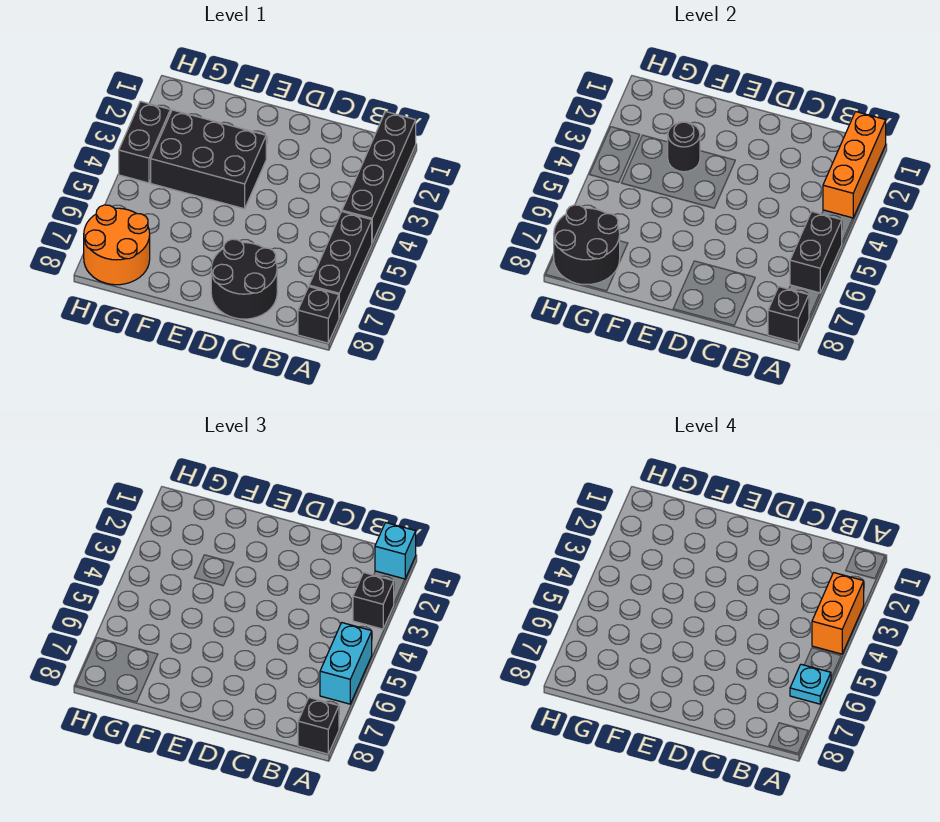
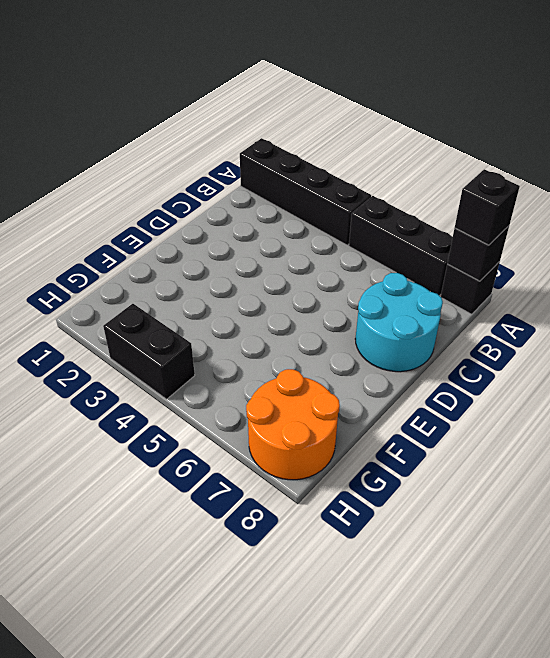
cyan round brick C7:D8 level 1 -> black round brick C7:D8 level 1
none -> black brick E3:G4 level 1
none -> orange brick A1:A3 level 2
none -> black brick A5:A6 level 2

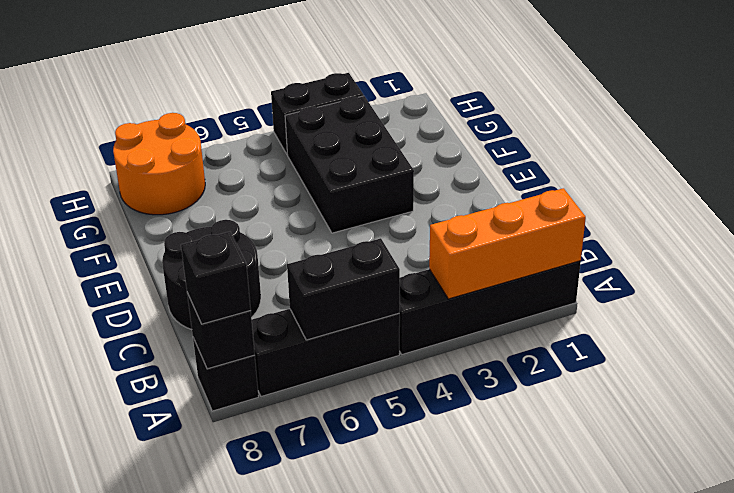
none -> black round brick F3 level 2
none -> black round brick G7:H8 level 2
none -> cyan brick A1 level 3

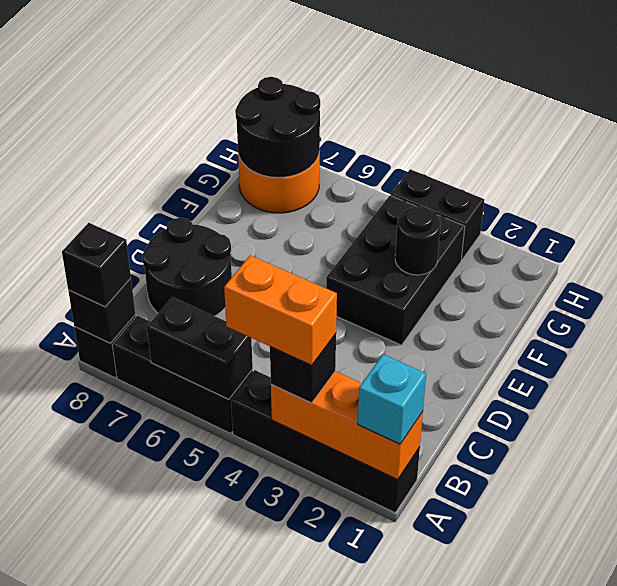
none -> cyan brick A5:A6 level 3
none -> cyan plate A6 level 4

